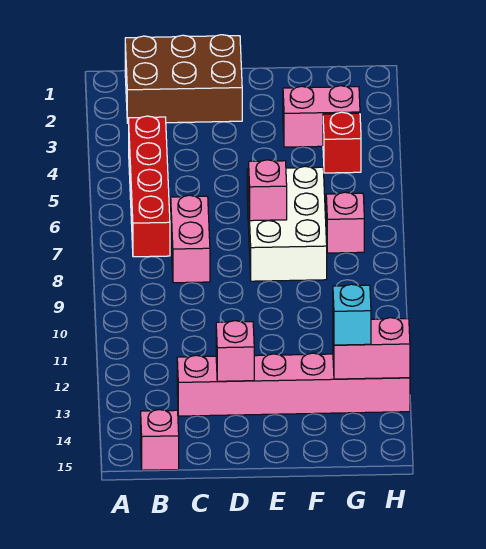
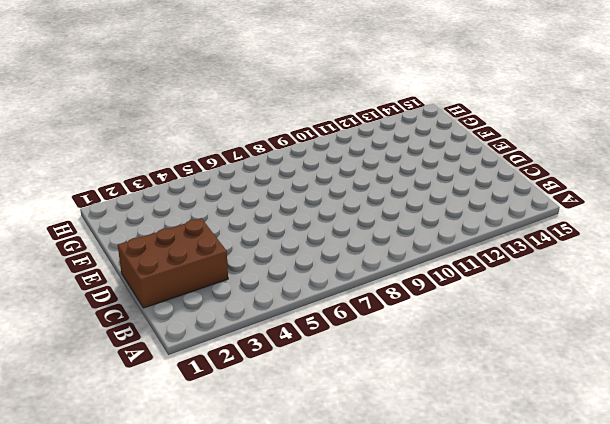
brown brick C1:D3 level 1 -> brown brick B1:D2 level 1
none -> red brick B4:B7 level 1
none -> pink brick B15 level 1
none -> pink brick C7:C8 level 1

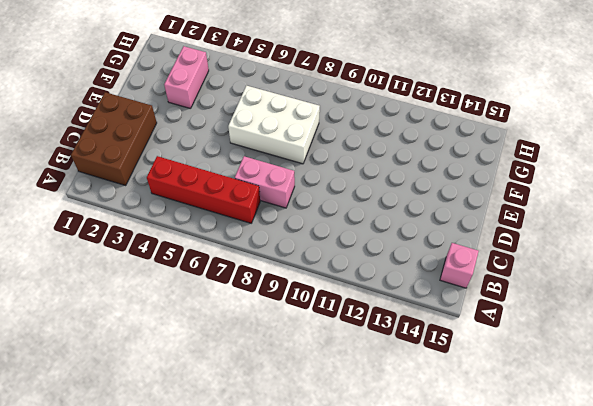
none -> pink brick C13:H13 level 1
none -> red brick G4 level 1
none -> pink brick G7 level 1

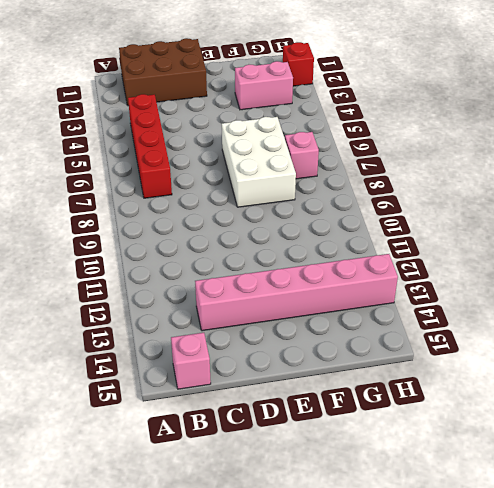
red brick H2 level 1 -> red brick G4 level 1
none -> pink brick C7:C8 level 1
none -> pink brick D13 level 2
none -> pink brick E7 level 2

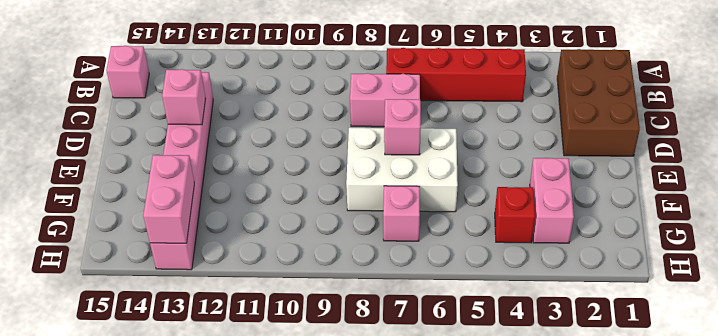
none -> cyan brick G13 level 3

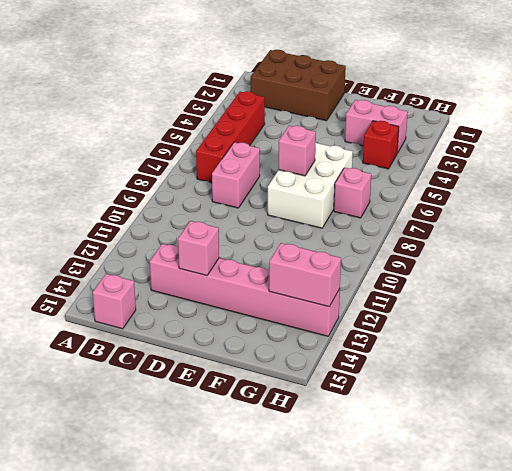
none -> cyan brick G13 level 3

